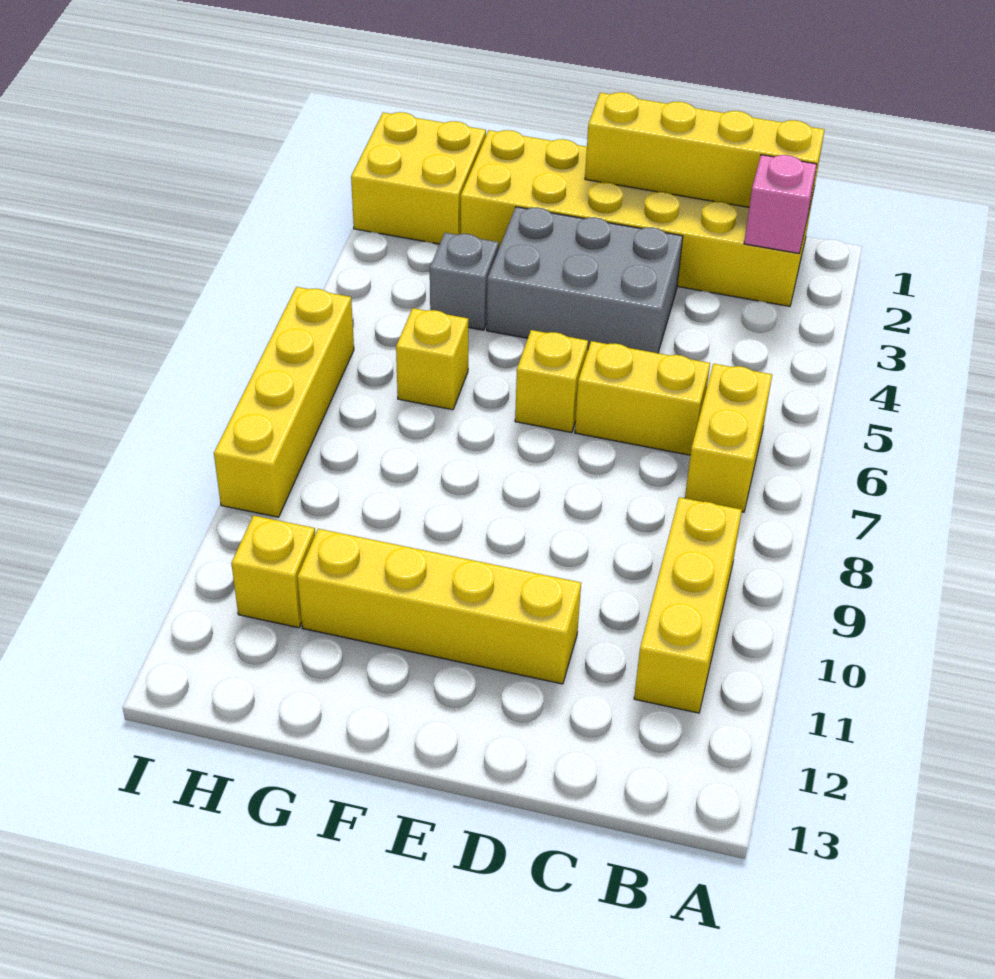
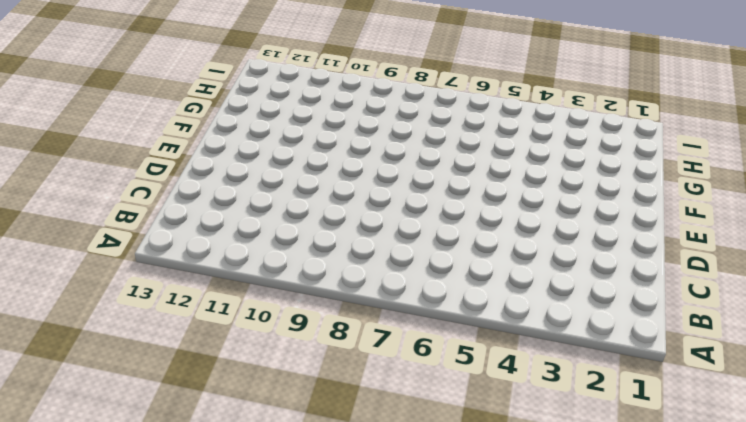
none -> yellow brick B1:G2 level 1
none -> yellow brick B6:B7 level 1
none -> yellow brick B9:B11 level 1

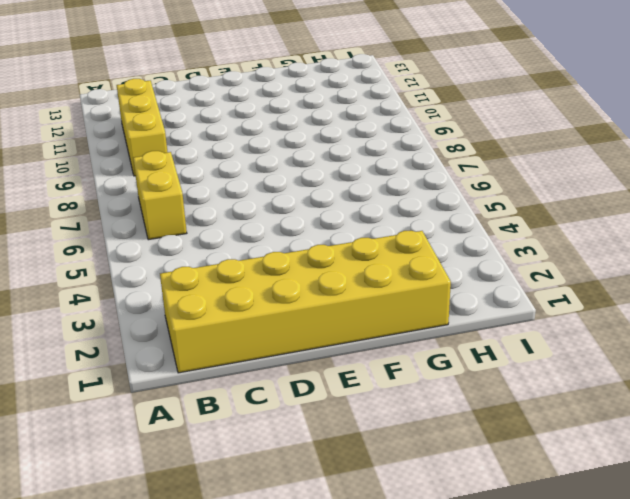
none -> yellow brick C6:D6 level 1
none -> grey brick D3:F4 level 1
none -> yellow brick D11:G11 level 1

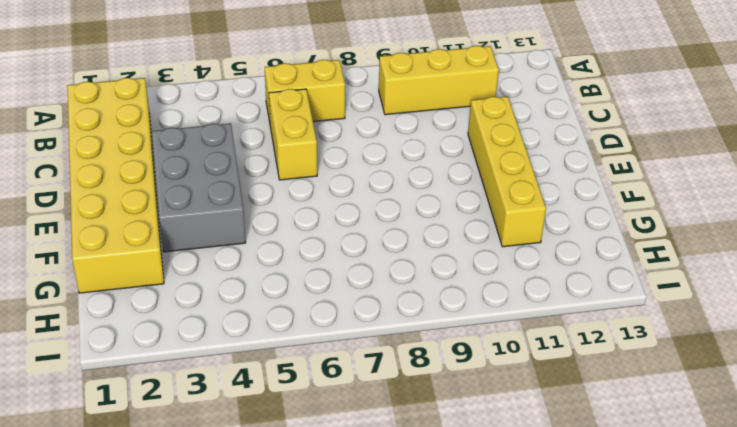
none -> yellow brick E6 level 1
none -> grey brick G4 level 1
none -> yellow brick G6 level 1

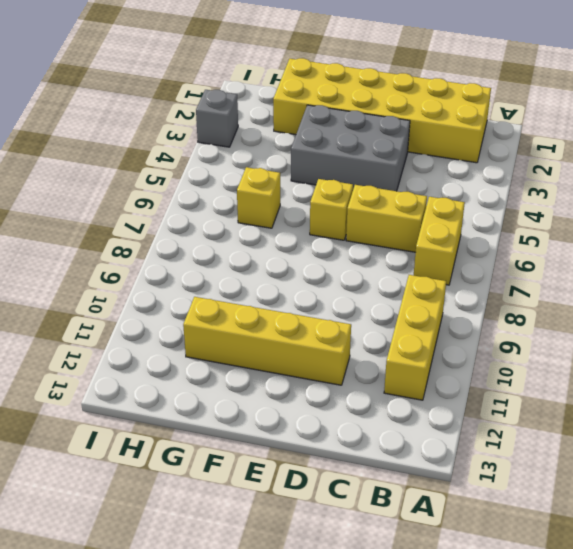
grey brick I3 level 1 -> grey brick G4 level 1
none -> yellow brick H1:I2 level 1
none -> yellow brick H11 level 1
none -> yellow brick I6:I9 level 1

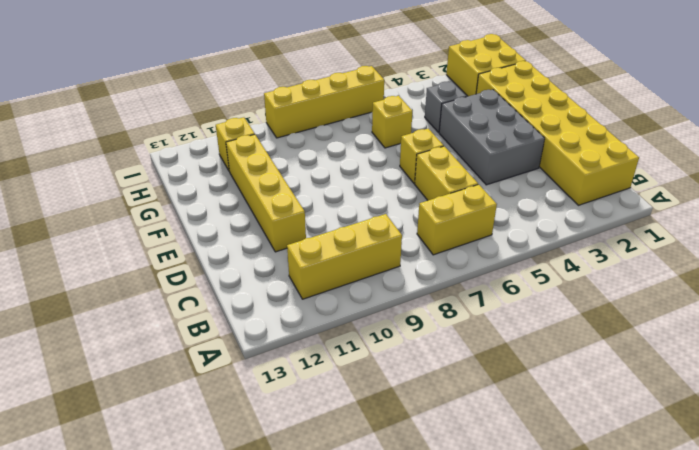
none -> yellow brick B1:E1 level 2
none -> pink brick B2 level 2

